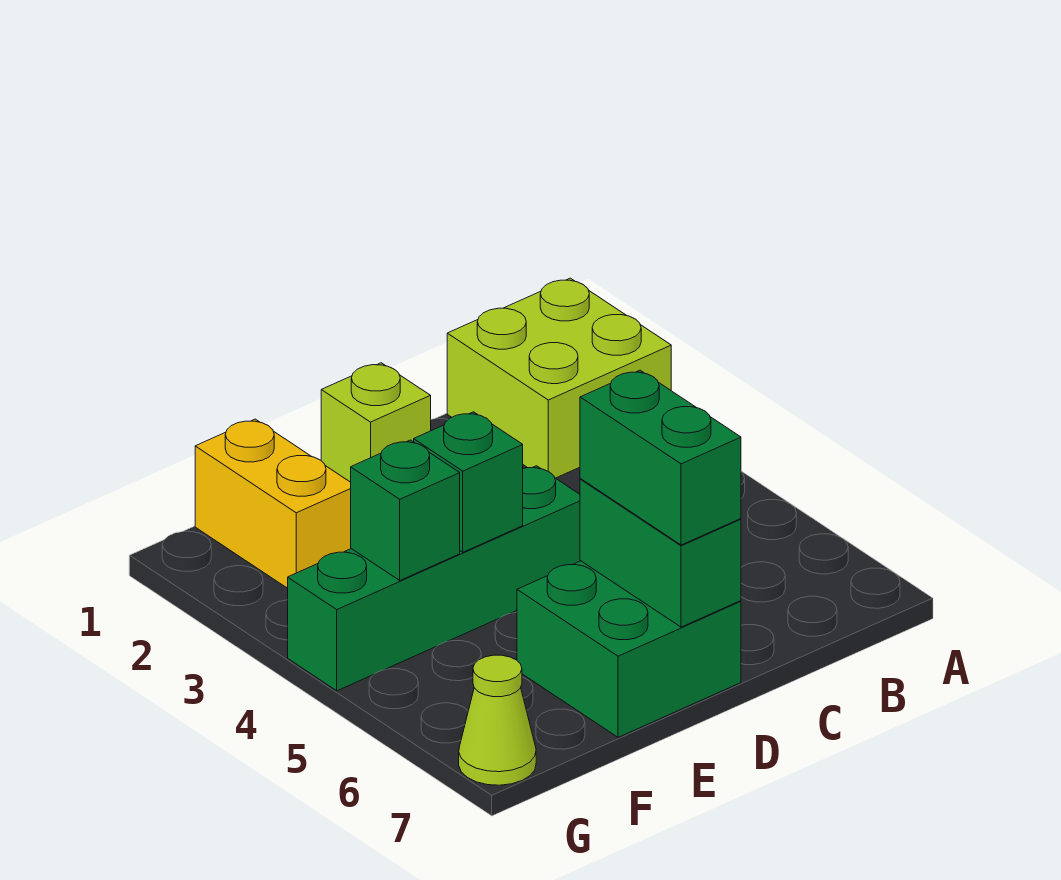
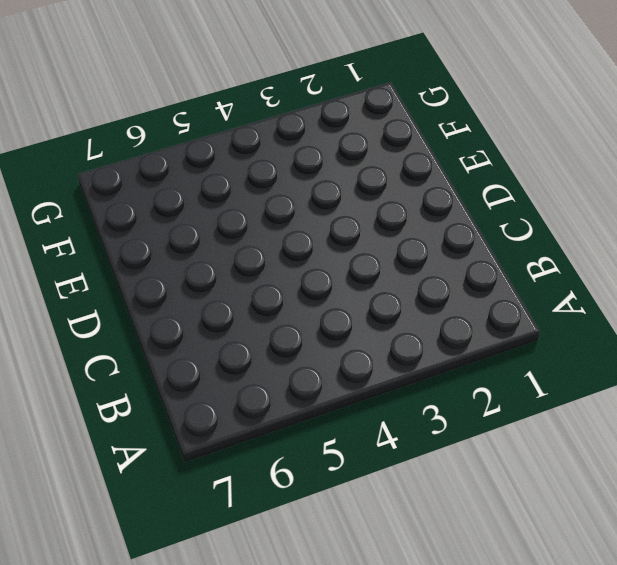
none -> lime brick A1:B2 level 1
none -> lime brick D1 level 1

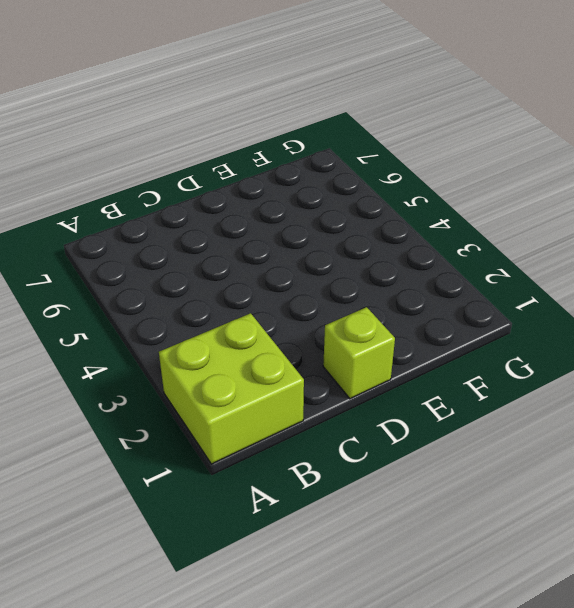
none -> green brick D4:G4 level 1
none -> green brick D6:E7 level 1

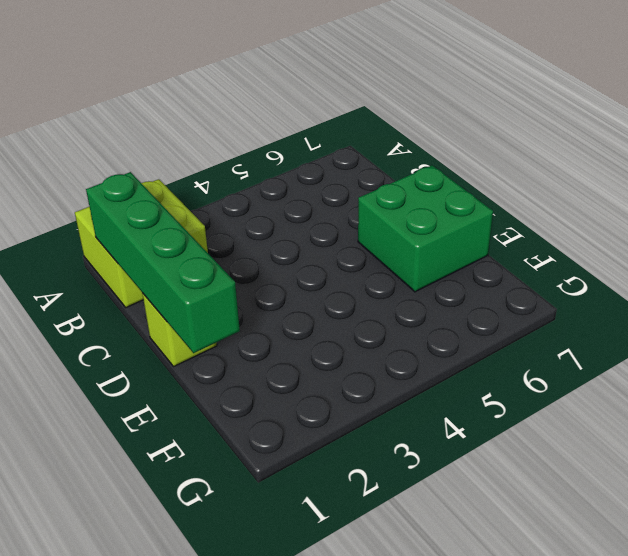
green brick B1:E1 level 2 -> green brick D4:G4 level 1
none -> yellow brick F1:F2 level 1
none -> lime cone G7 level 1

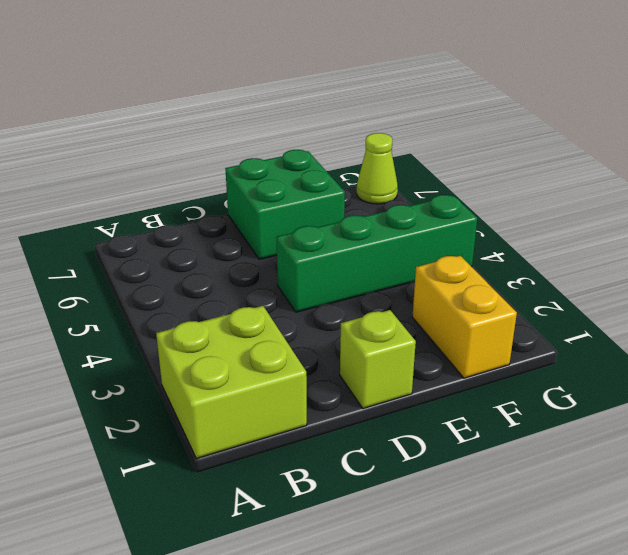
none -> green brick D6:D7 level 2
none -> green brick E4 level 2

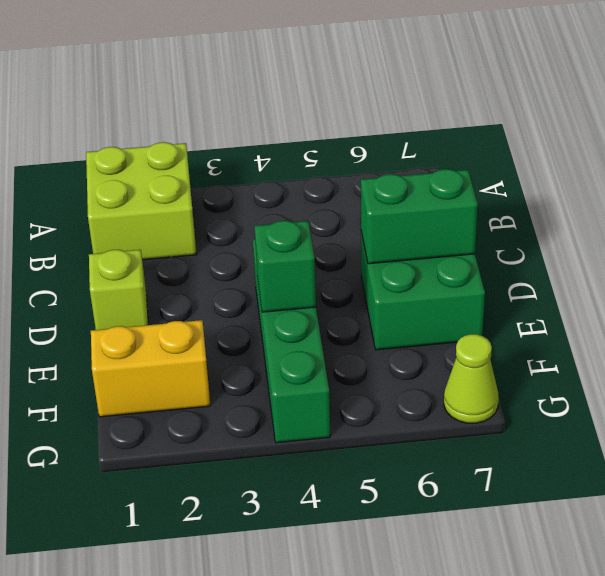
none -> green brick F4 level 2
none -> green brick D6:D7 level 3

